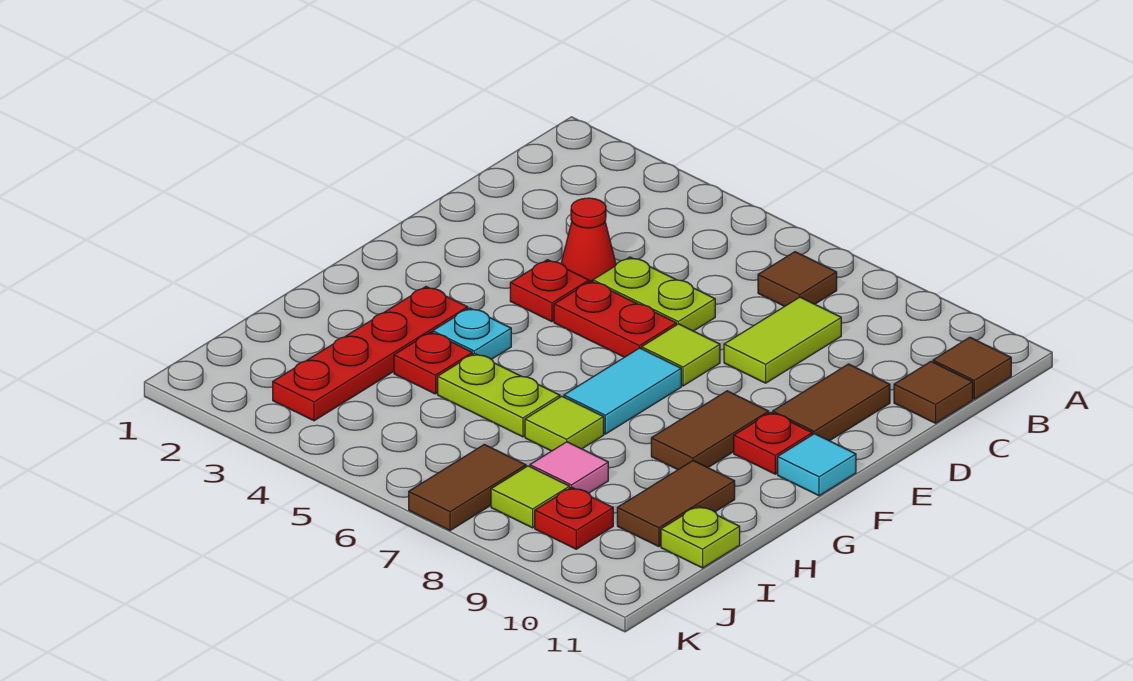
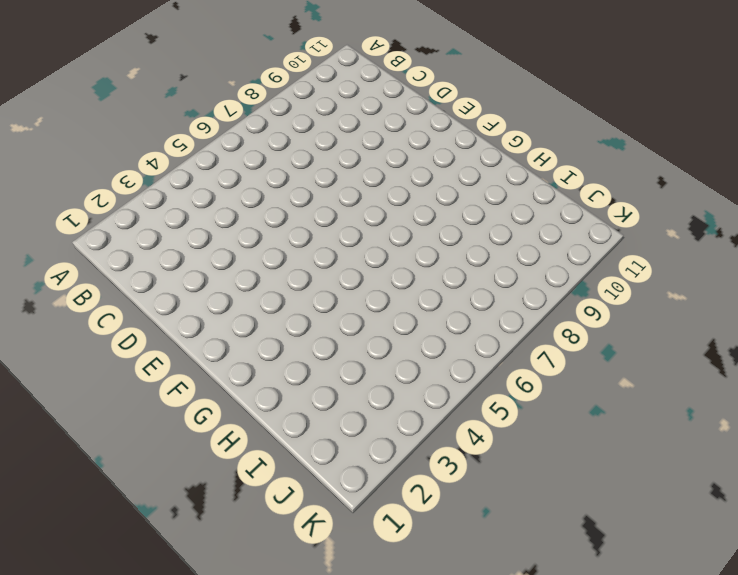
none -> brown tile B7 level 1
none -> brown tile B11 level 1
none -> lime tile C8:D8 level 1

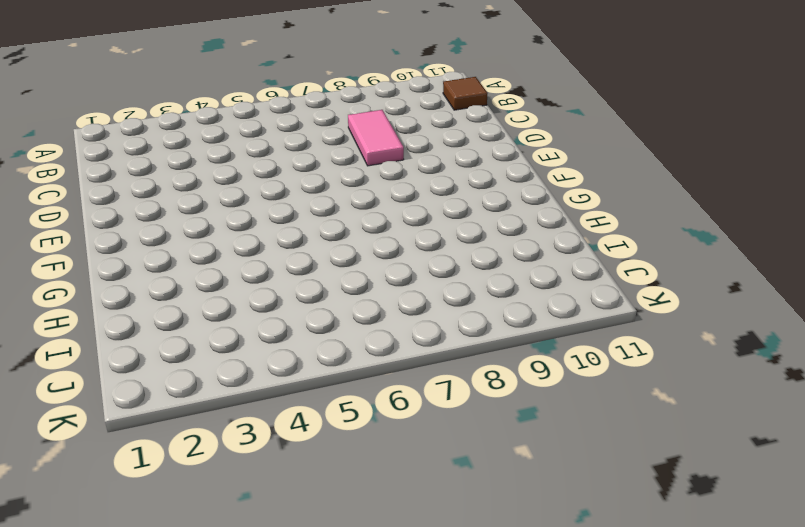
pink tile C8:D8 level 1 -> lime tile C8:D8 level 1
none -> brown tile B7 level 1
none -> brown tile C11 level 1
none -> red cone D4 level 1

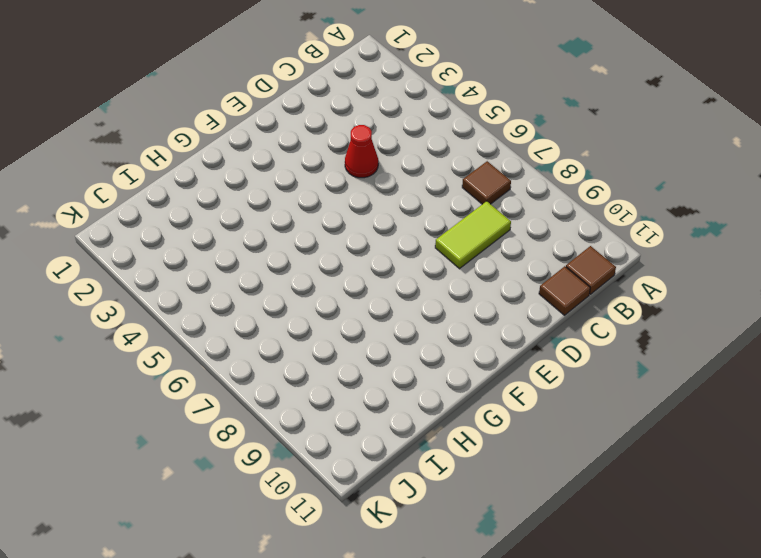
none -> lime plate D5:D6 level 1
none -> brown tile D10:E10 level 1
none -> red plate E4 level 1

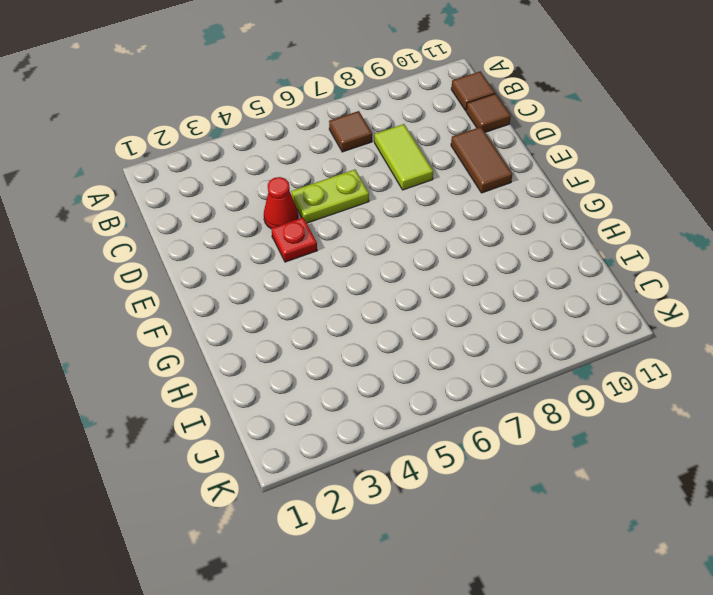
none -> red plate E5:E6 level 1
none -> lime tile E7 level 1
none -> cyan tile F7:G7 level 1

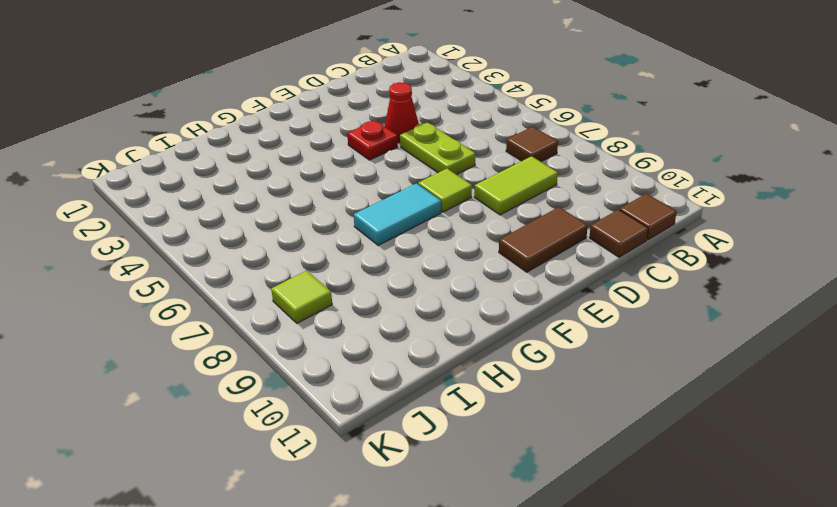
none -> red plate E5:E6 level 1
none -> brown tile F9:G9 level 1
none -> red plate F10 level 1

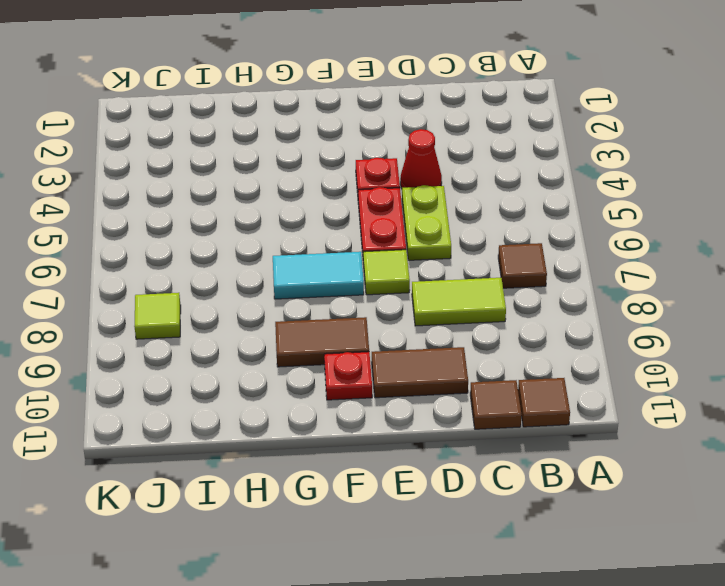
none -> cyan tile F11 level 1
none -> red plate G3:J3 level 1
none -> cyan plate G4 level 1

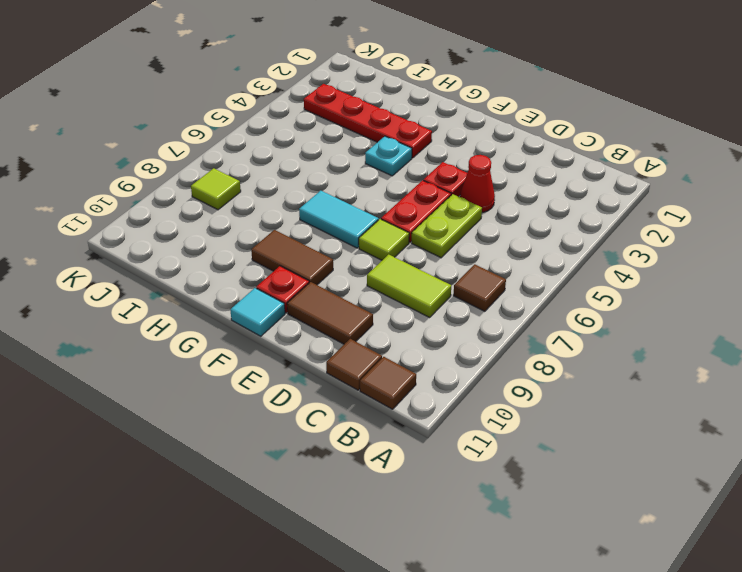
none -> red plate H4 level 1
none -> lime plate H5:H6 level 1
none -> lime tile H7 level 1

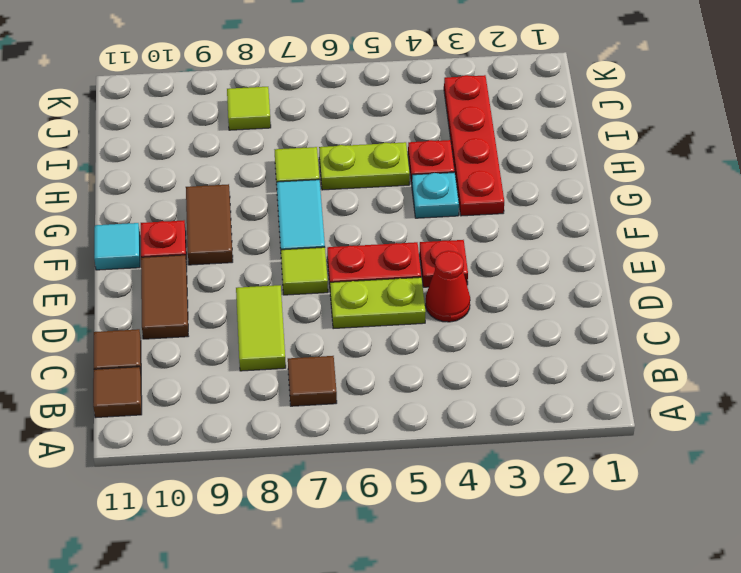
none -> brown tile H10:I10 level 1
none -> pink tile I8 level 1
none -> lime plate I11 level 1

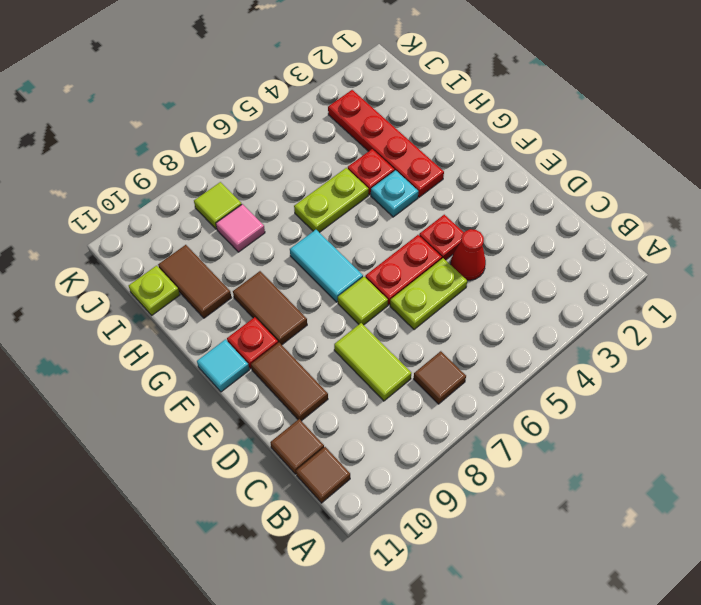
none -> lime tile H7 level 1
none -> brown tile J7:K7 level 1
none -> red plate J9 level 1

